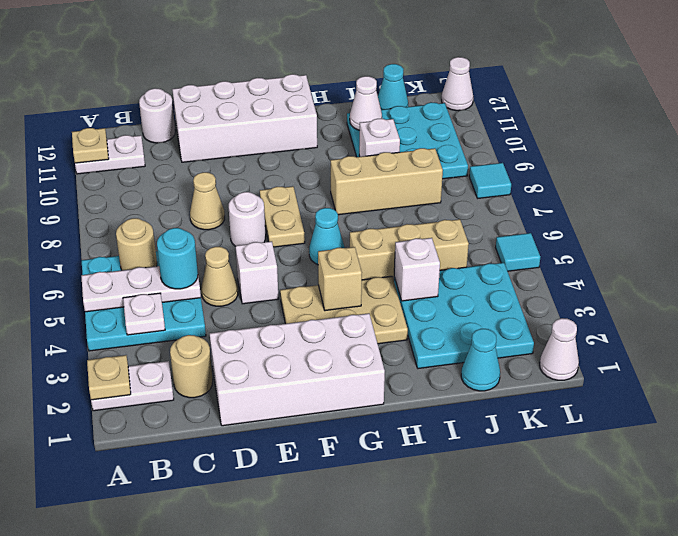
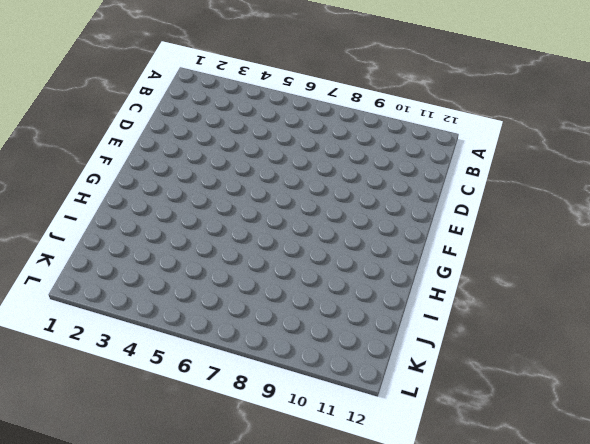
none -> white plate A2:B2 level 1
none -> cyan plate A4:C6 level 1
none -> white plate A11:B11 level 1
none -> tan round brick C2 level 1

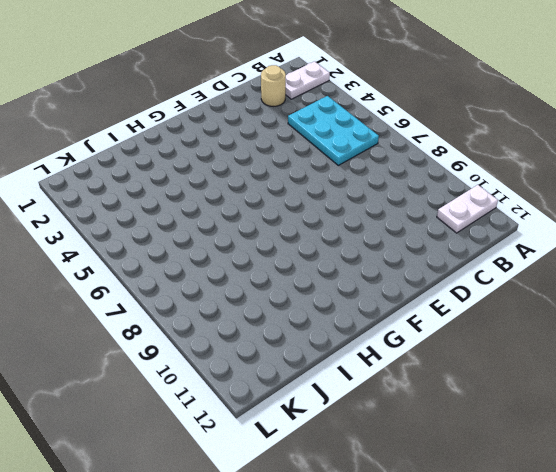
cyan plate B4:C6 level 1 -> cyan plate A4:C6 level 1
none -> white round brick C12 level 1
none -> white brick D1:G2 level 1
none -> tan cone D5 level 1
none -> tan cone D8 level 1

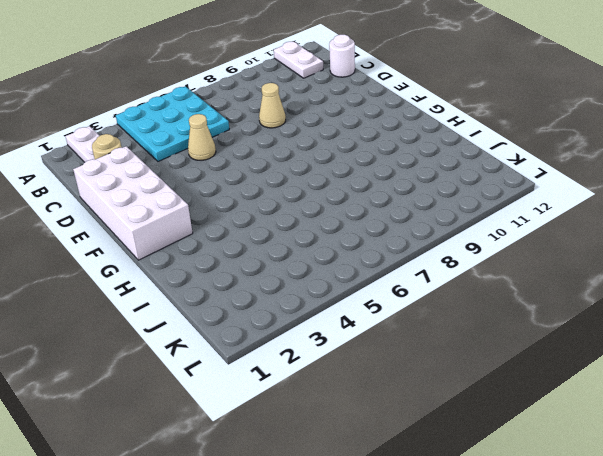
none -> white brick D11:G12 level 1
none -> white brick E5 level 1
none -> white round brick E7 level 1
none -> tan plate F3:H4 level 1

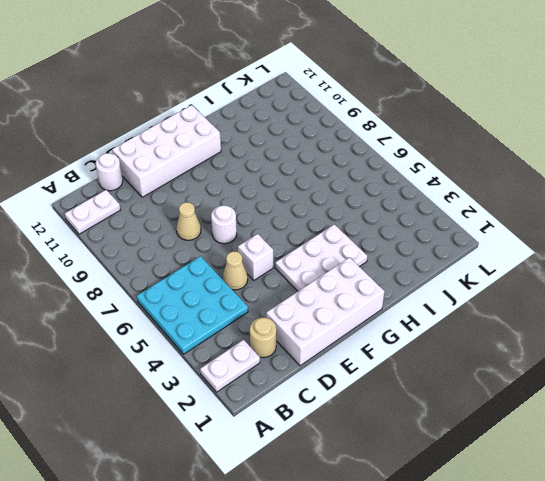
white plate F3:H4 level 1 -> tan plate F3:H4 level 1
none -> tan plate F7:F8 level 1
none -> cyan cone G6 level 1
none -> tan brick H5:J5 level 1
none -> tan brick H8:J8 level 1

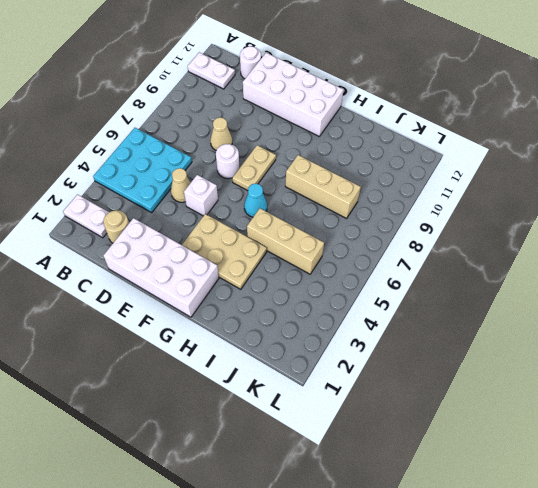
none -> cyan plate I2:K4 level 1
none -> cyan plate I9:K11 level 1
none -> cyan cone J1 level 1
none -> cyan cone J12 level 1

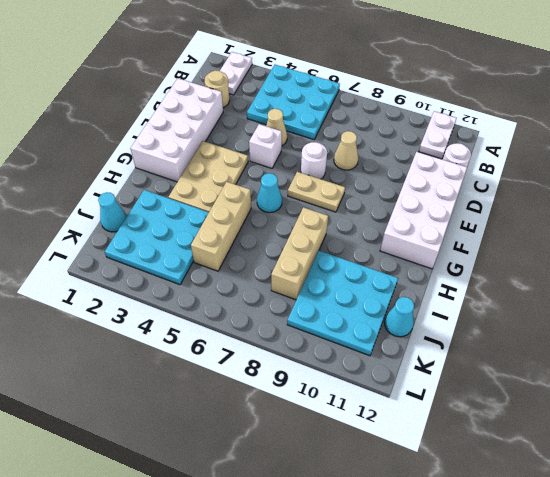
none -> white cone L1 level 1
none -> cyan tile L5 level 1
none -> cyan tile L8 level 1
none -> white cone L12 level 1

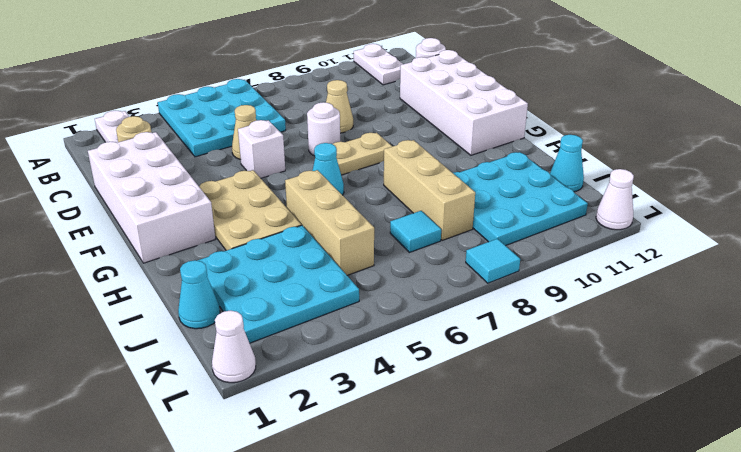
cyan tile J7 level 1 -> cyan tile L5 level 1
none -> tan plate A2 level 2
none -> white plate A5:C5 level 2
none -> tan plate A11 level 2
none -> white plate B4 level 2

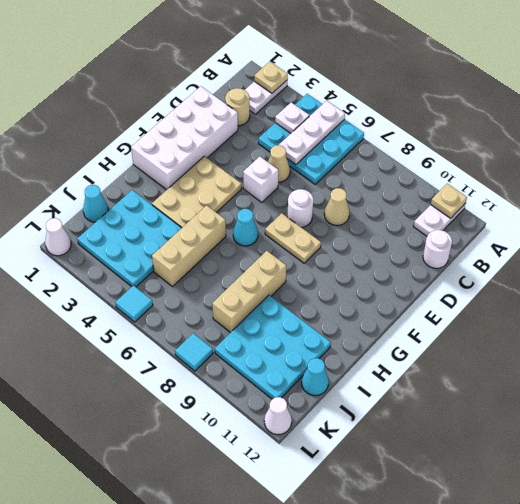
none -> white brick D11:G12 level 1
none -> tan round brick B6 level 2
none -> tan brick G4 level 2
none -> white brick I4 level 2

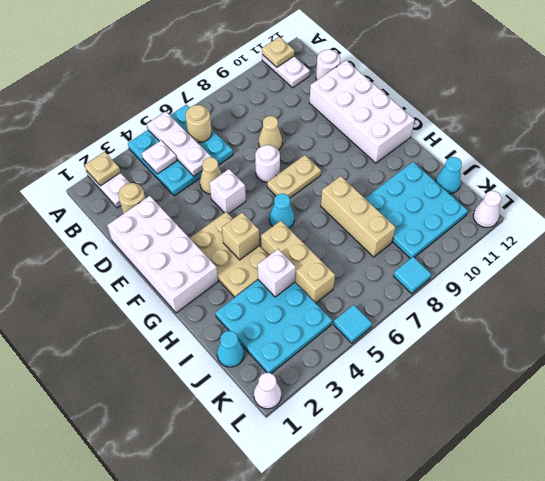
none -> white brick I9 level 2
none -> white cone I11 level 2
none -> cyan round brick C5 level 3

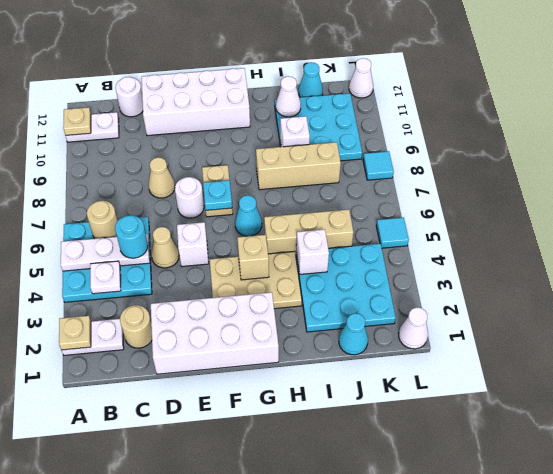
cyan plate F7 level 2 -> none

